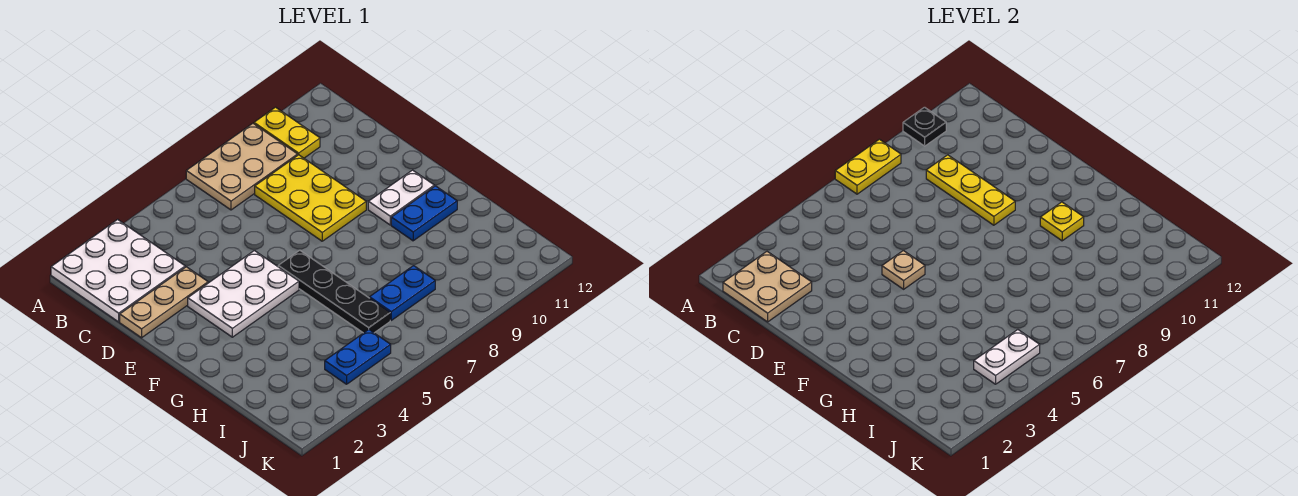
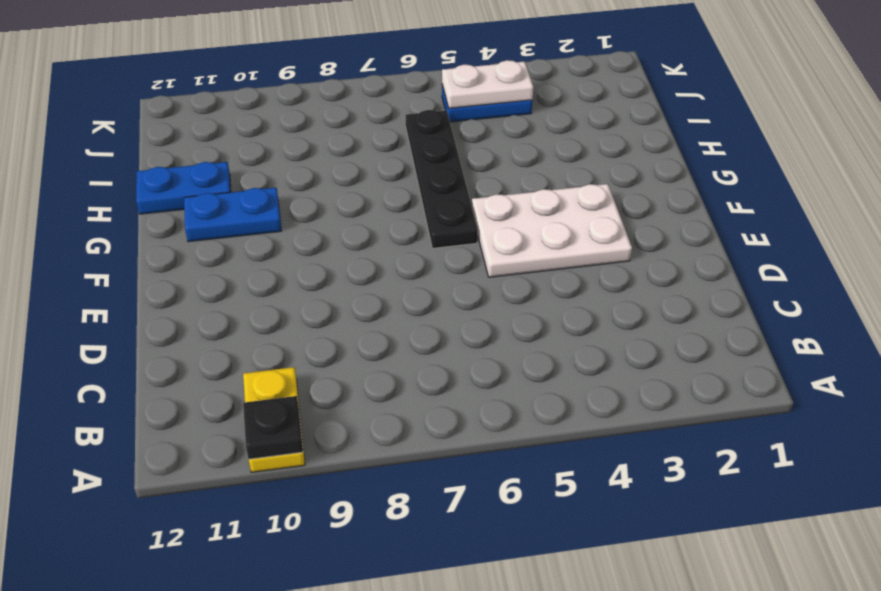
blue plate H11:H12 level 1 -> blue plate I7:I8 level 1
none -> white plate A1:C3 level 1
none -> tan plate A7:B9 level 1
none -> yellow plate C8:E9 level 1

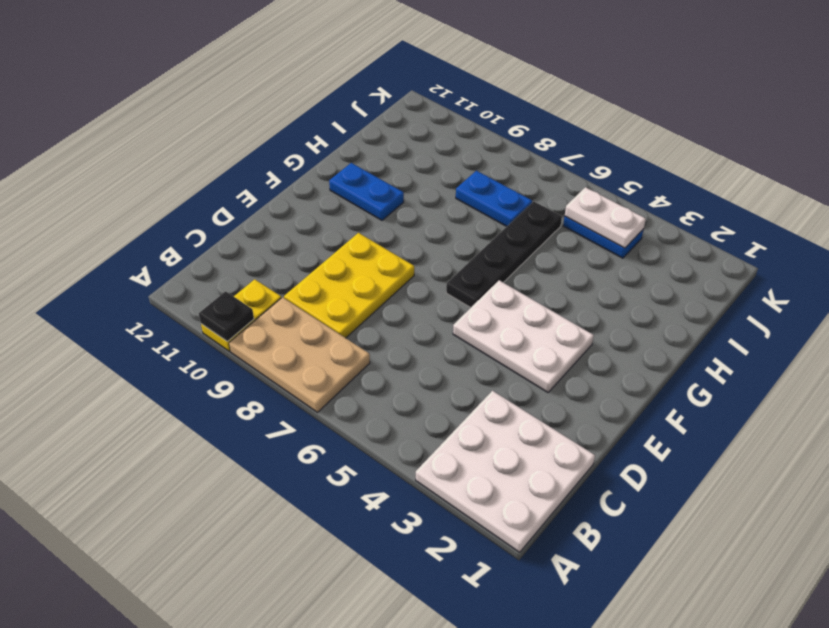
none -> tan plate D1:D3 level 1
none -> white plate F10:F11 level 1
none -> yellow plate A7:A8 level 2

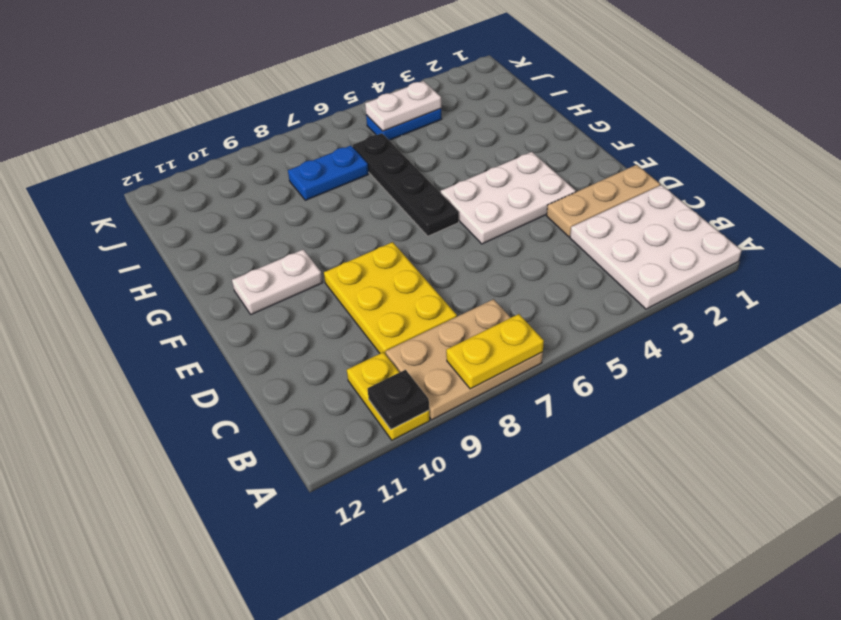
none -> blue plate G10:G11 level 1
none -> tan plate B1:C2 level 2
none -> yellow plate C9:E9 level 2

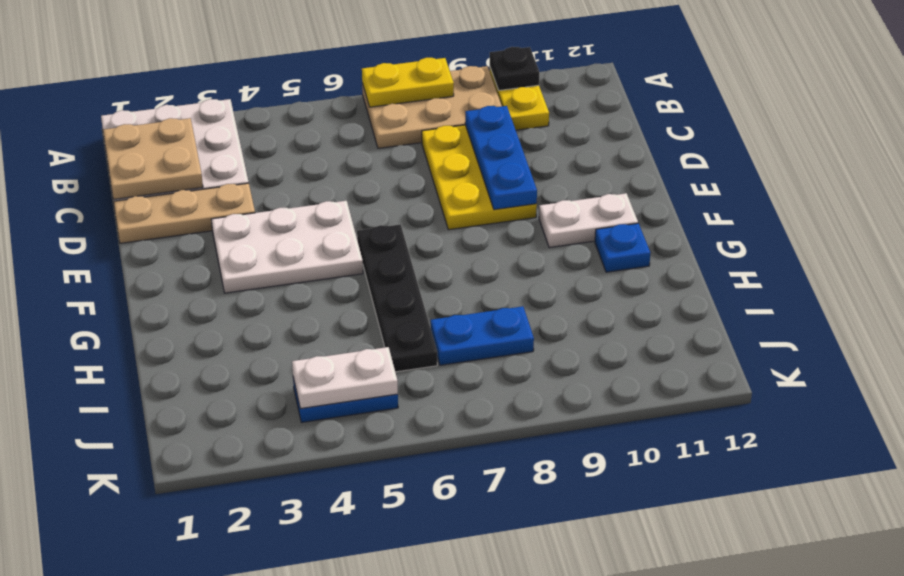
blue plate C9:E9 level 2 -> yellow plate C9:E9 level 2
blue plate G11 level 1 -> blue plate G10:G11 level 1
none -> tan plate E5 level 2
none -> yellow plate G10 level 2

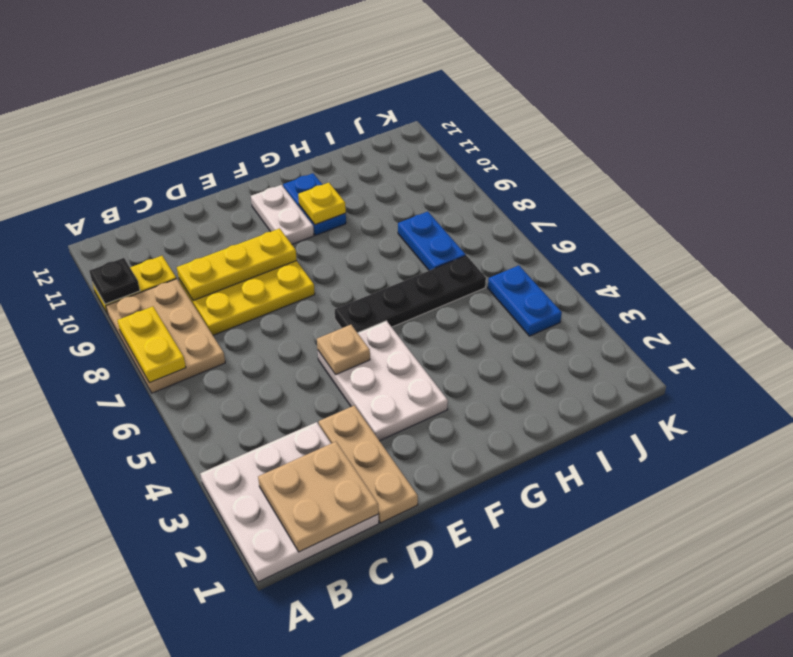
none -> white plate J4:J5 level 2

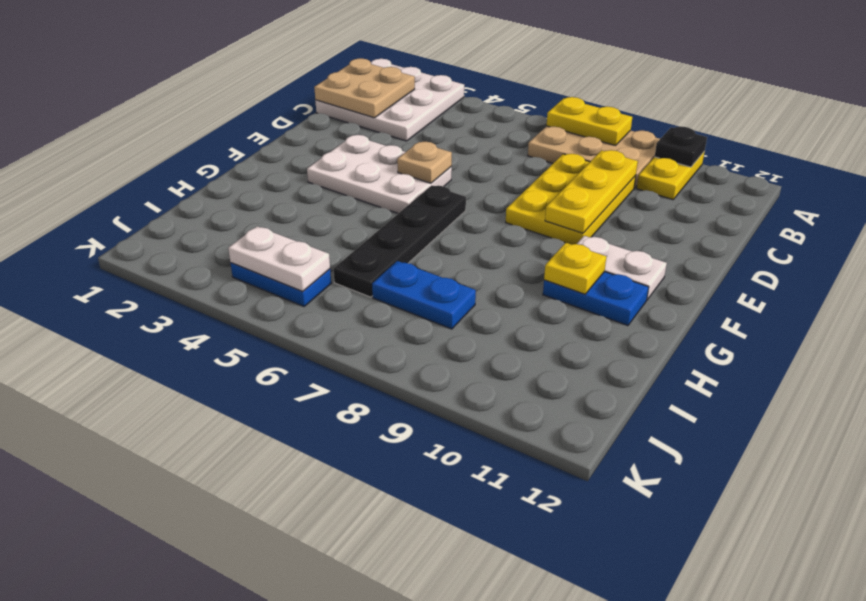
none -> tan plate D1:D3 level 1

